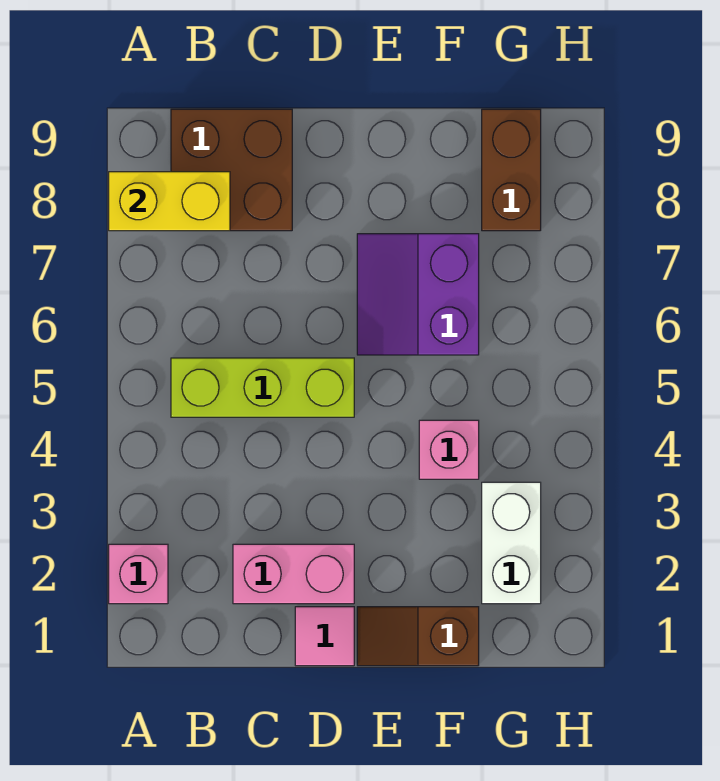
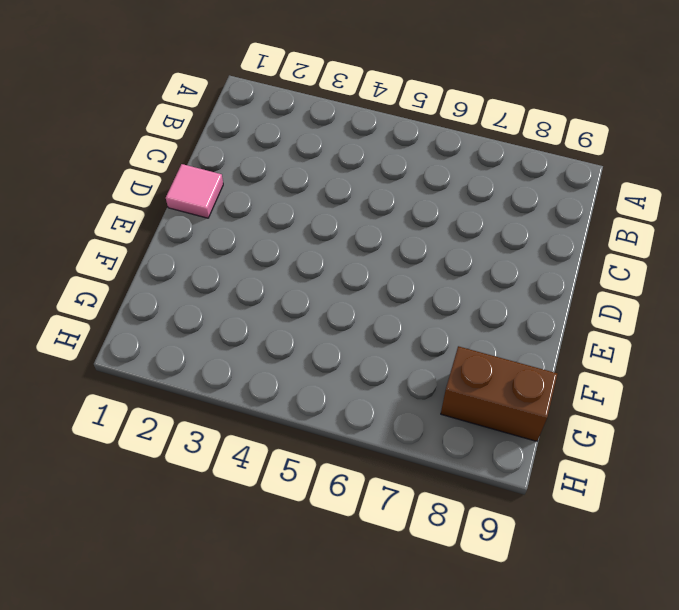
none -> pink brick A2 level 1
none -> lime brick B5:D5 level 1

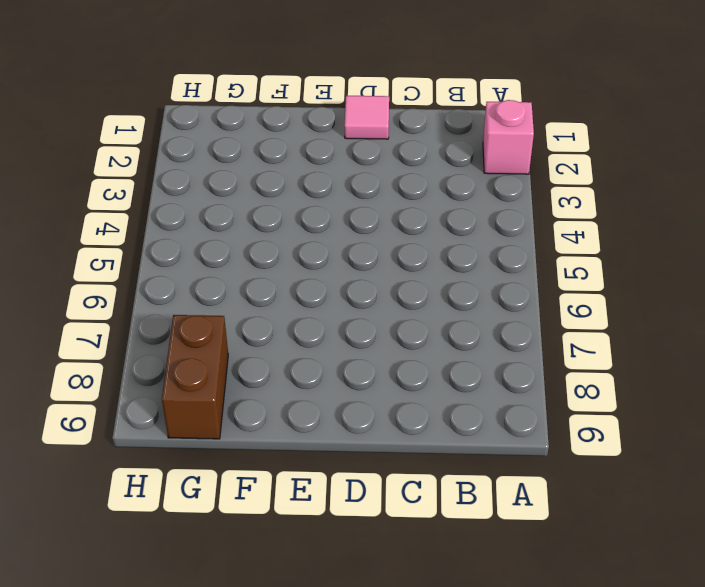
none -> lime brick B5:D5 level 1
none -> brown brick B8:C9 level 1

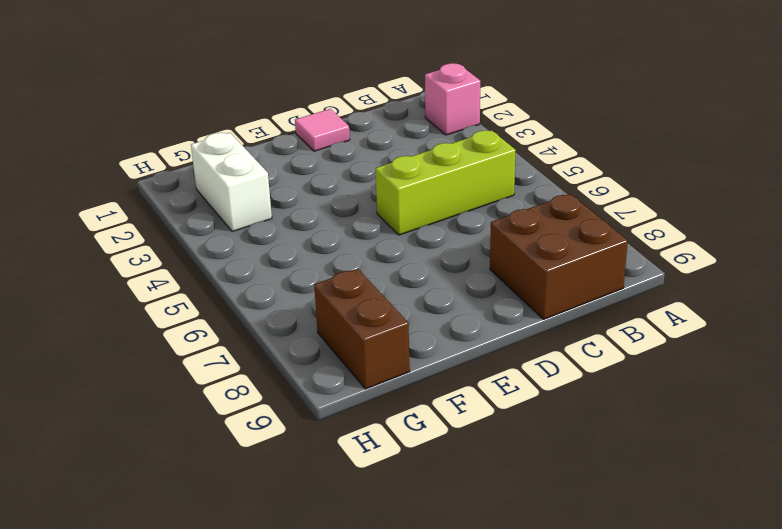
none -> pink brick C2:D2 level 1
none -> brown slope E1:F1 level 1 top F

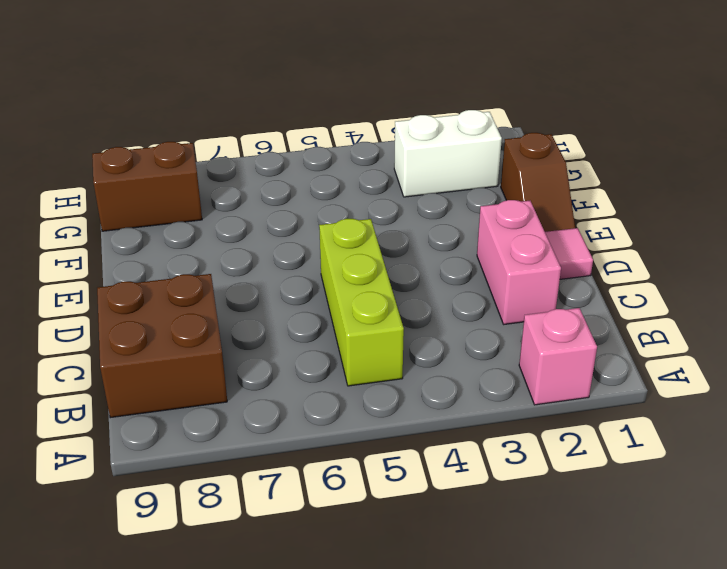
none -> purple slope E6:F7 level 1 top F
none -> pink brick F4 level 1

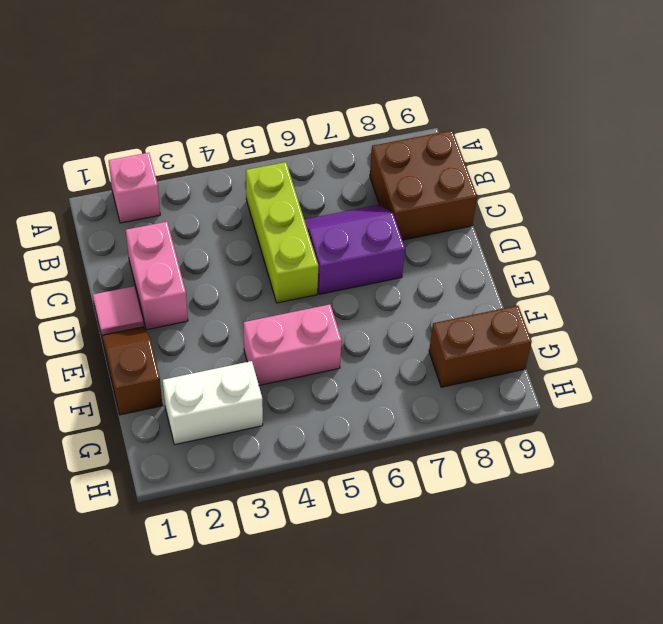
purple slope C6:D7 level 1 top D -> purple slope E6:F7 level 1 top F
pink brick F4:F5 level 1 -> pink brick F4 level 1
none -> yellow brick A8:B8 level 2

